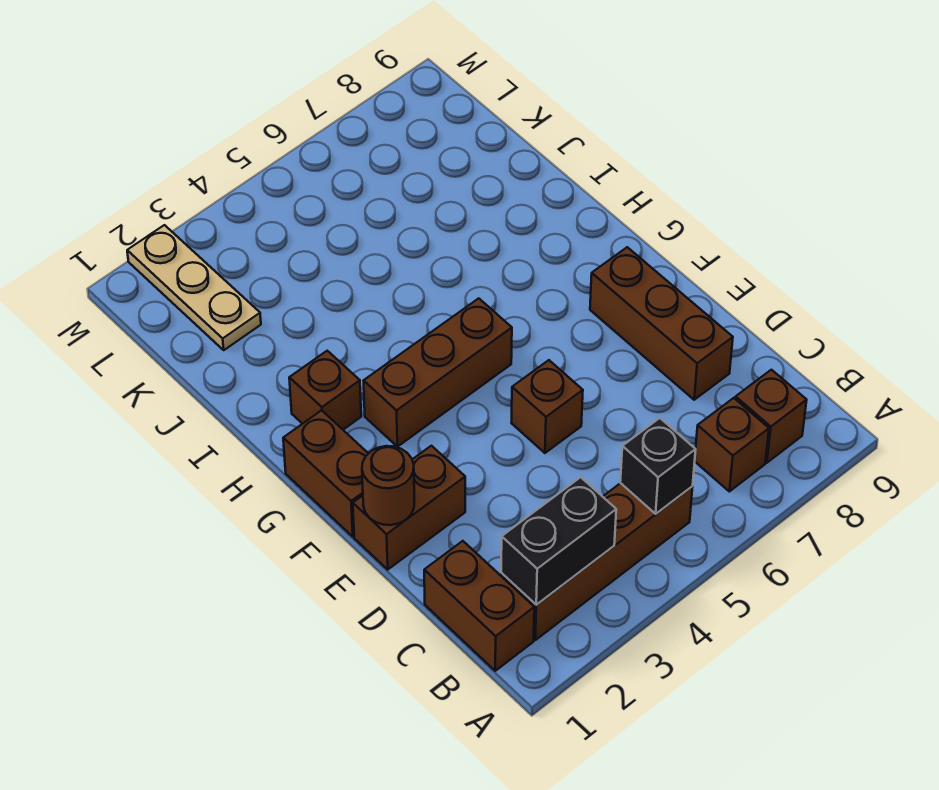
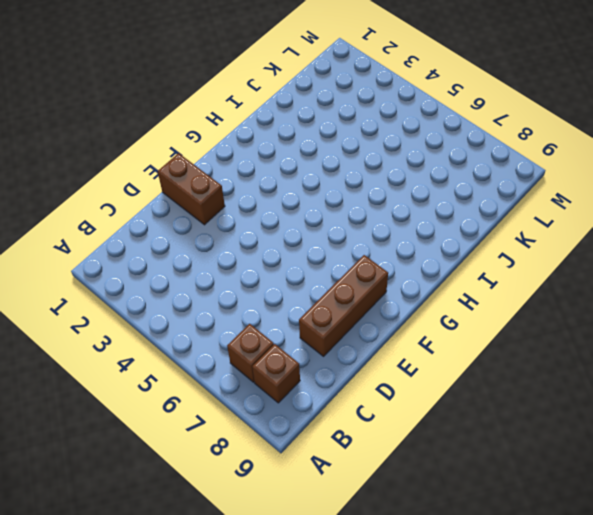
none -> brown brick B1:C1 level 1
none -> brown brick B2:B5 level 1
none -> brown brick E5 level 1

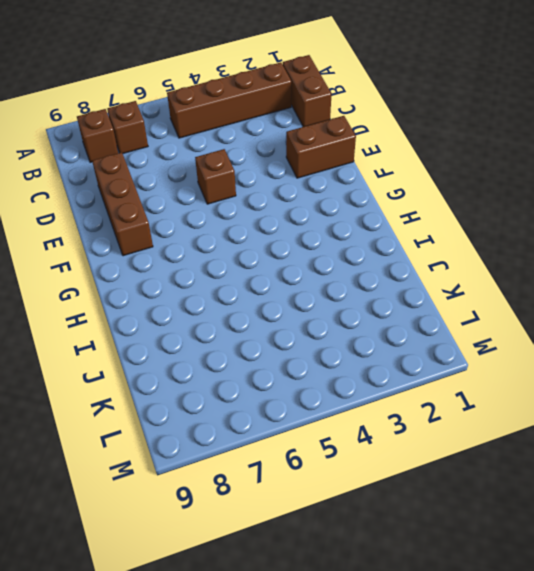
none -> brown brick F1:G1 level 1
none -> brown brick G3:G5 level 1
none -> brown brick H2 level 1

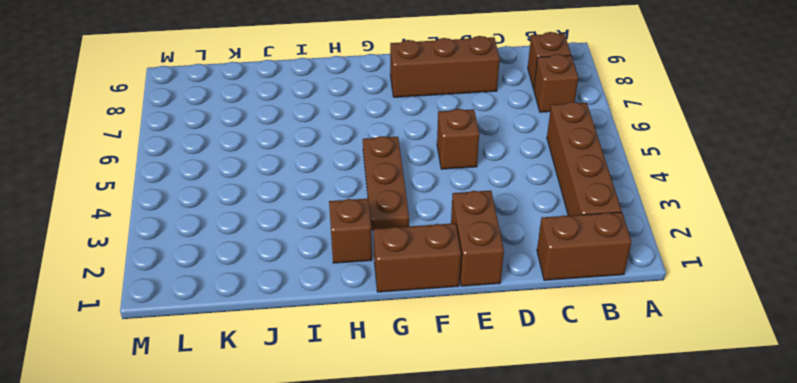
brown plate G3:G5 level 1 -> brown brick G3:G5 level 1
none -> tan plate K2:M2 level 1
none -> black brick B2:B3 level 2
none -> black brick B5 level 2

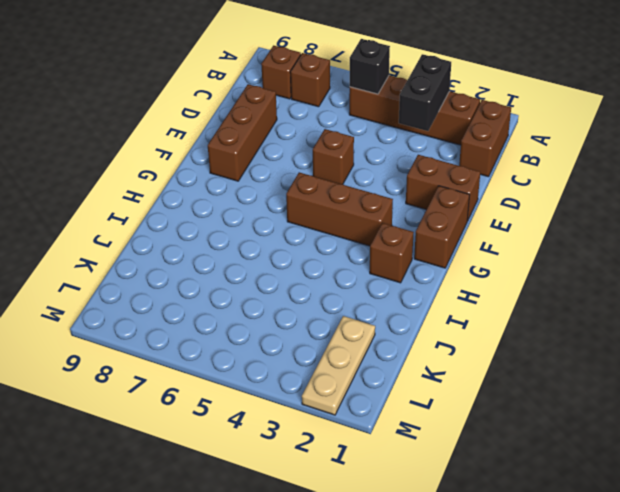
black brick B3:C3 level 2 -> black brick B2:B3 level 2
none -> brown round brick E1 level 2

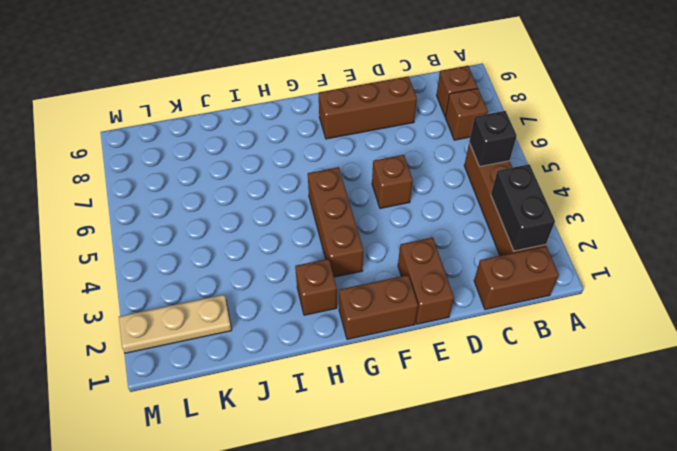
none -> brown round brick E1 level 2

